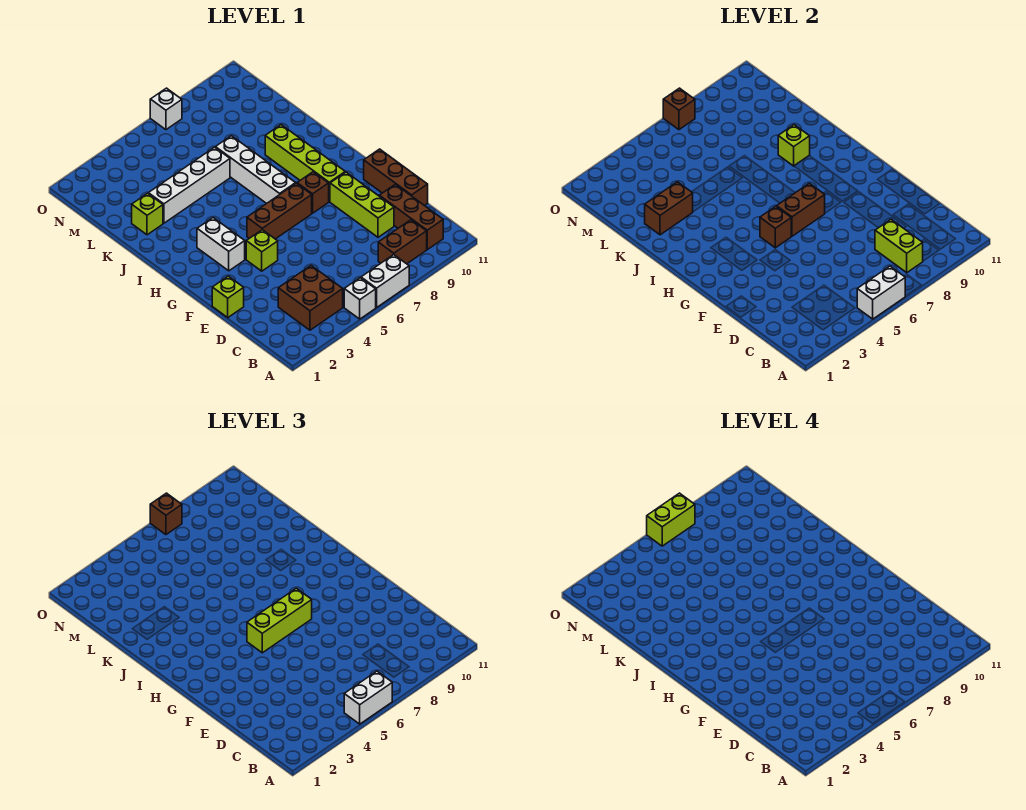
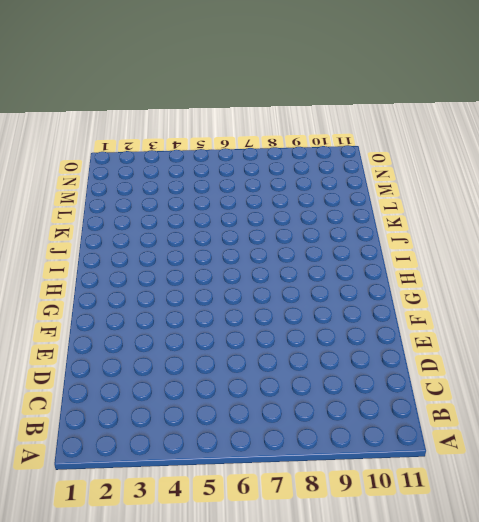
none -> white brick A5 level 1
none -> white brick A6:A7 level 1
none -> brown brick B3:C4 level 1

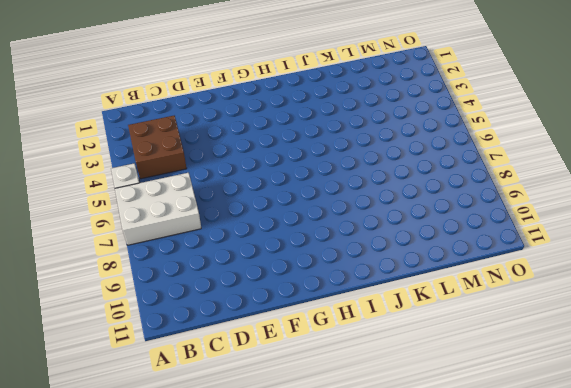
white brick A6:C7 level 1 -> white brick A6:A7 level 1
none -> brown brick B8:B9 level 1
none -> brown brick B10:D10 level 1
none -> lime brick D9:F9 level 1

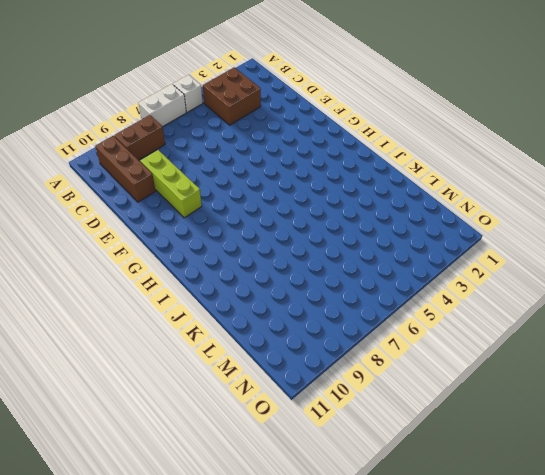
none -> brown brick D11:F11 level 1
none -> lime brick E1 level 1
none -> lime brick F4 level 1

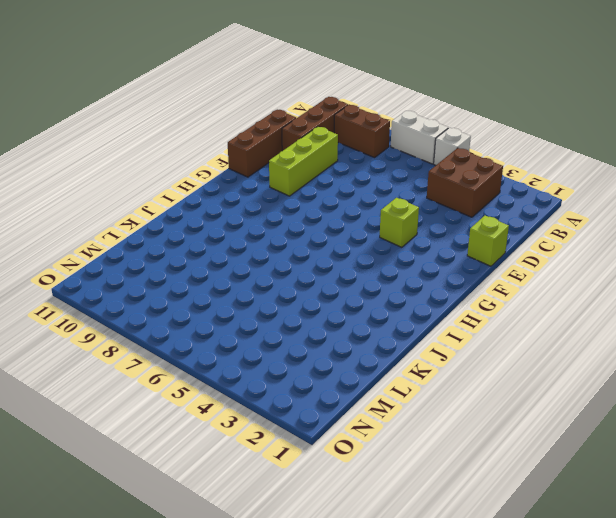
none -> white brick G3:H3 level 1
none -> brown brick G5:G7 level 1
none -> brown brick G8 level 1

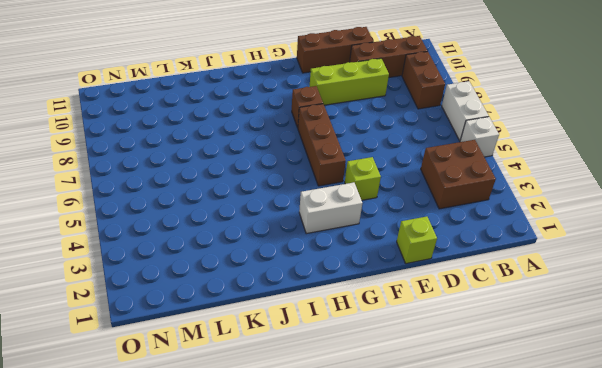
none -> lime brick G9:J9 level 1
none -> white brick H7:K7 level 1
none -> lime brick K2 level 1

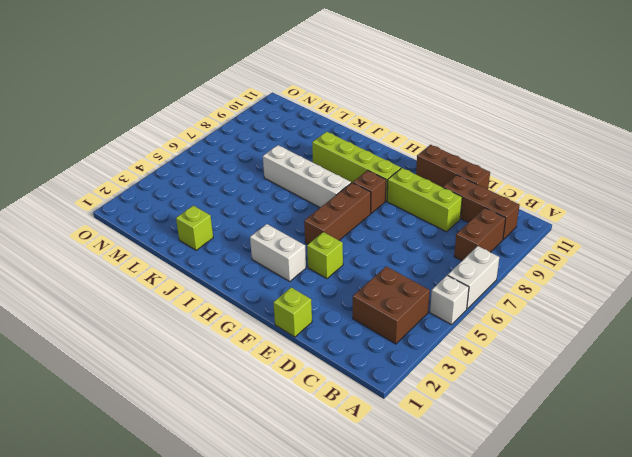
none -> white brick K3:K6 level 1
none -> white brick O7 level 1
none -> white brick A5:A6 level 2

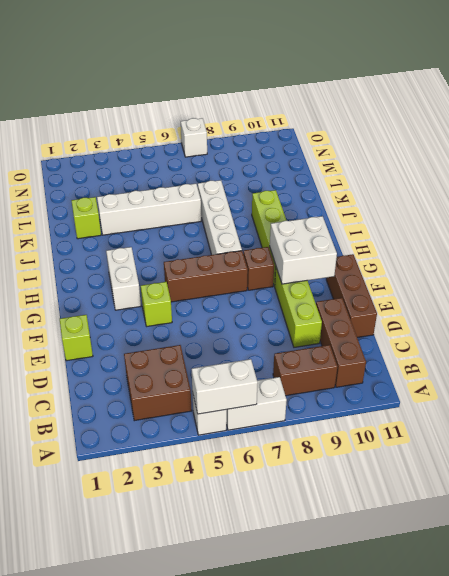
white brick F9:G10 level 2 -> none
none -> lime brick B8:C8 level 2
none -> brown brick G5 level 2
none -> brown brick G6:G7 level 2

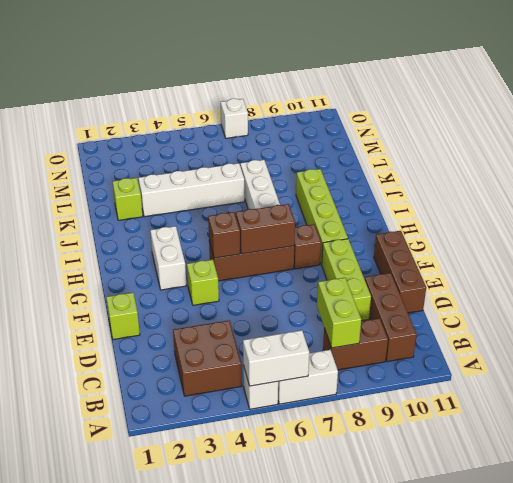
none -> lime brick J9 level 2
none -> brown brick K2:K3 level 2
none -> brown brick O7 level 2

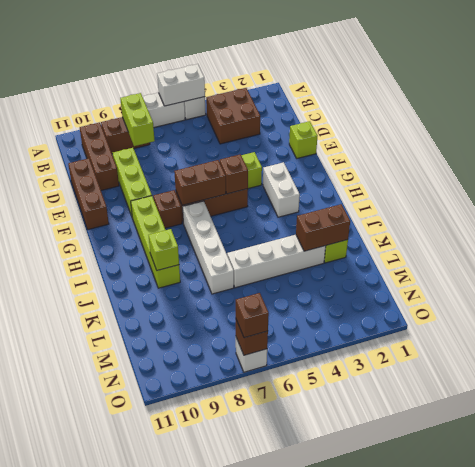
none -> white brick A5:A6 level 3
none -> lime brick G5:G7 level 3
none -> lime brick O6:O7 level 4

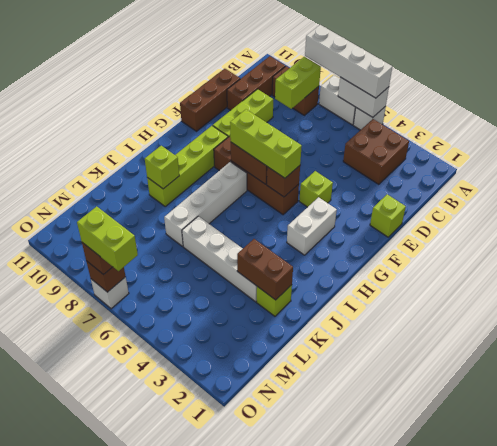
white brick A5:A8 level 3 -> white brick A5:A6 level 3

